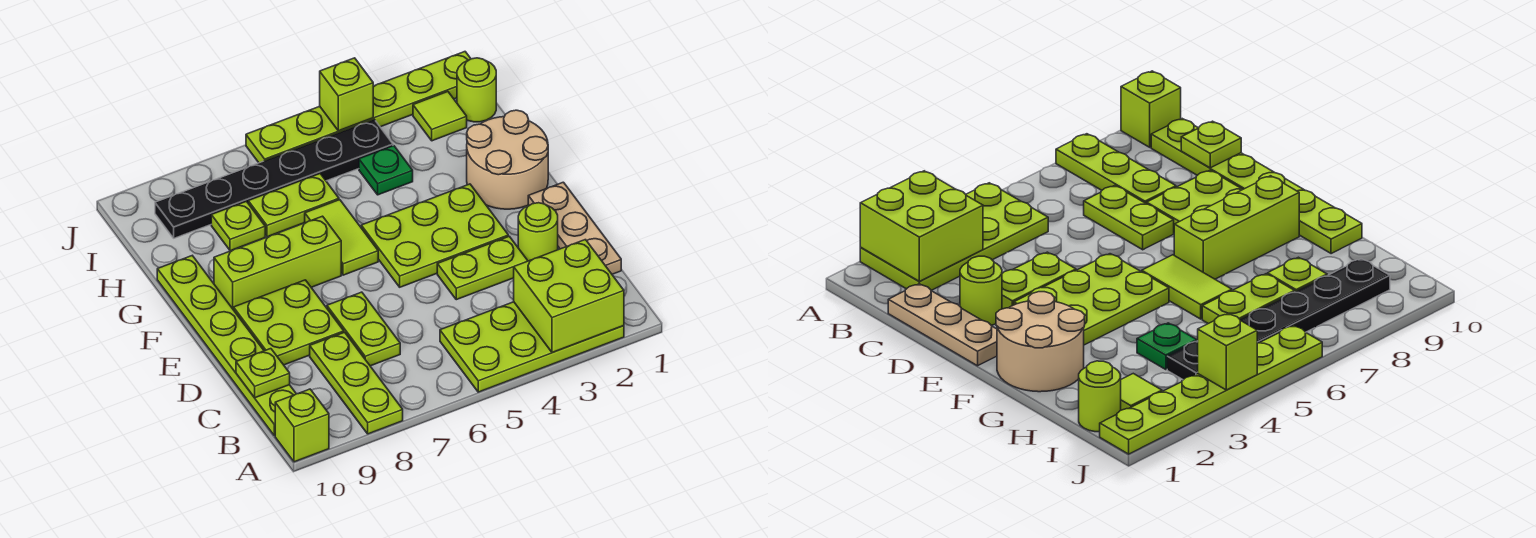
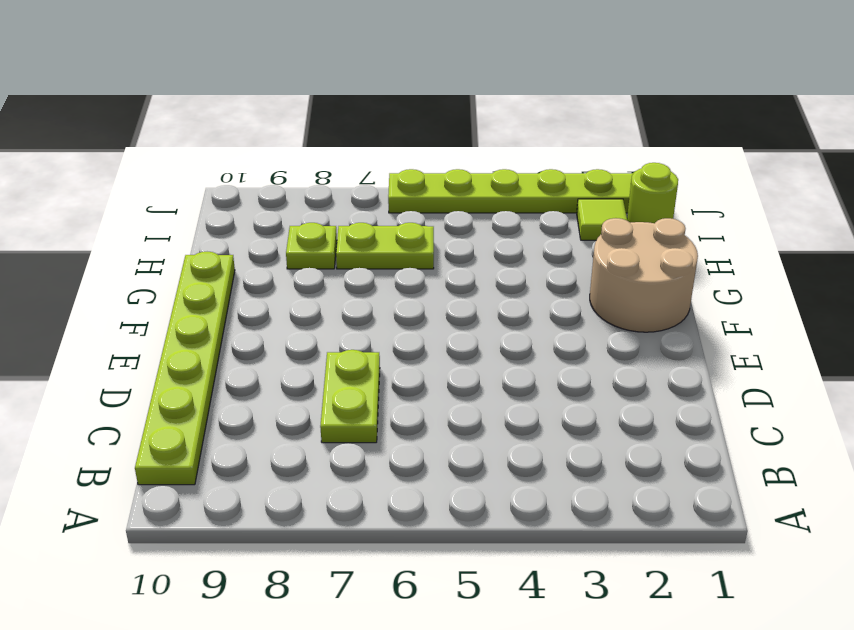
none -> lime plate A2:B5 level 1
none -> lime plate A8:C8 level 1
none -> lime brick A10 level 1

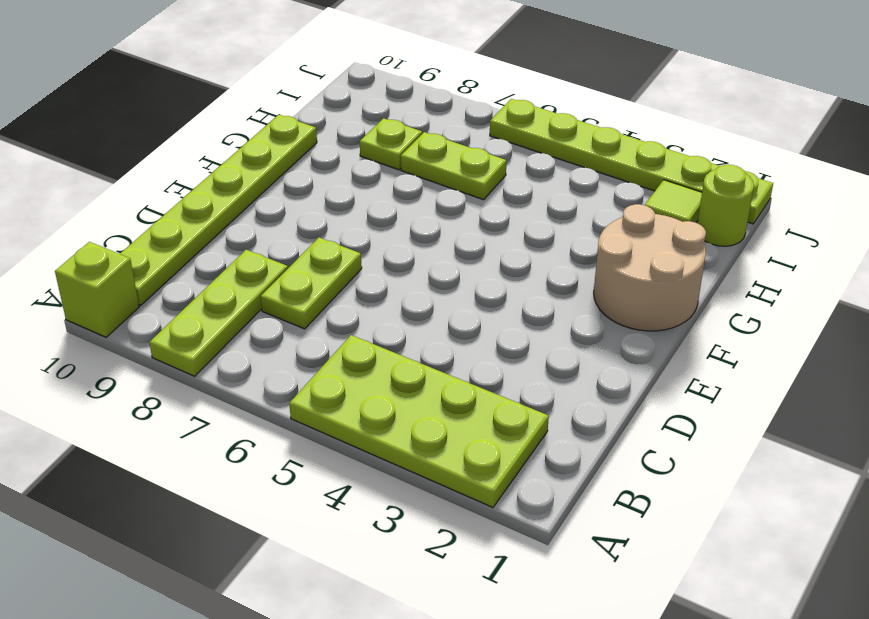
none -> tan plate C1:E1 level 1
none -> lime round brick D2 level 1
none -> lime plate D3:D4 level 1

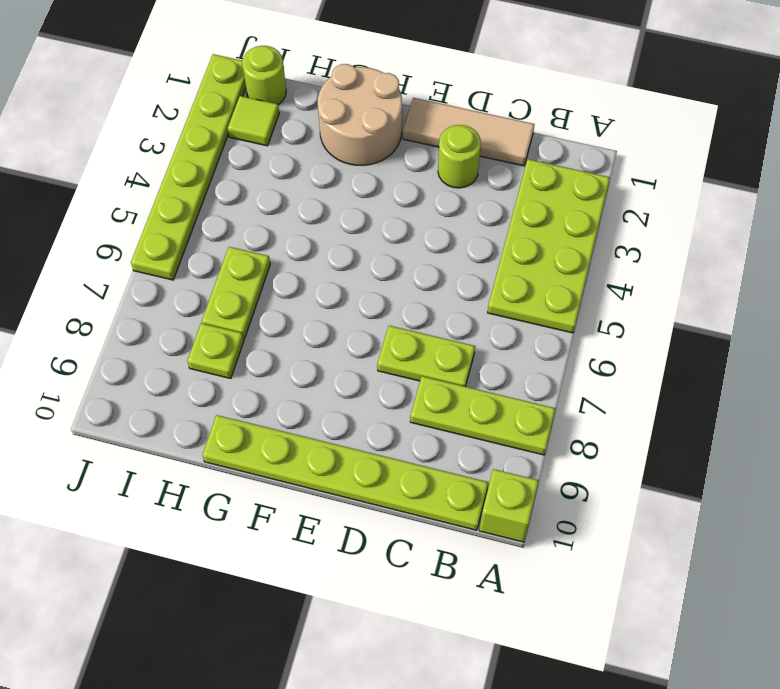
tan tile C1:E1 level 1 -> tan plate C1:E1 level 1
none -> lime plate D3:D4 level 1
none -> lime plate D8:E9 level 1
none -> lime plate E3:F5 level 1

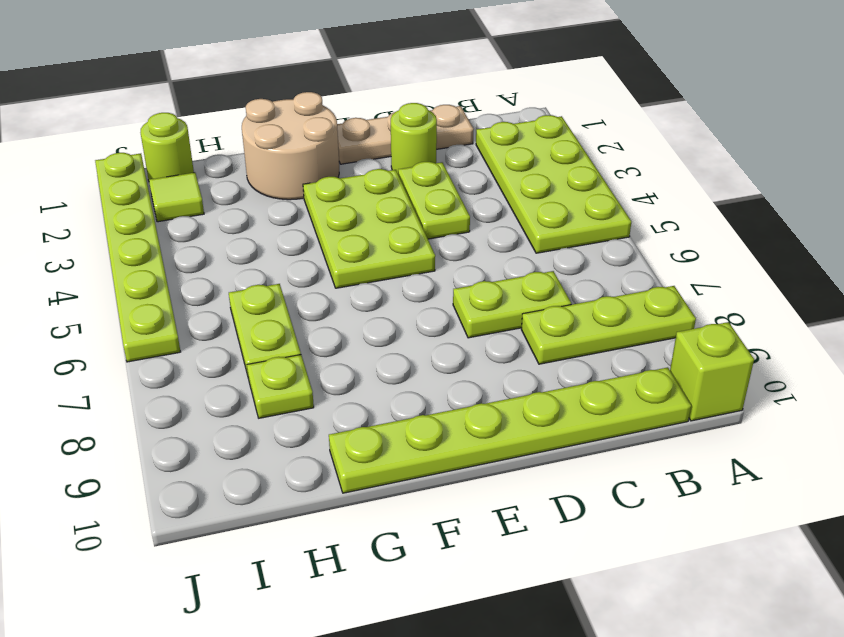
none -> lime plate D8:E9 level 1
none -> lime tile F6:G6 level 1
none -> lime brick F7:F9 level 1

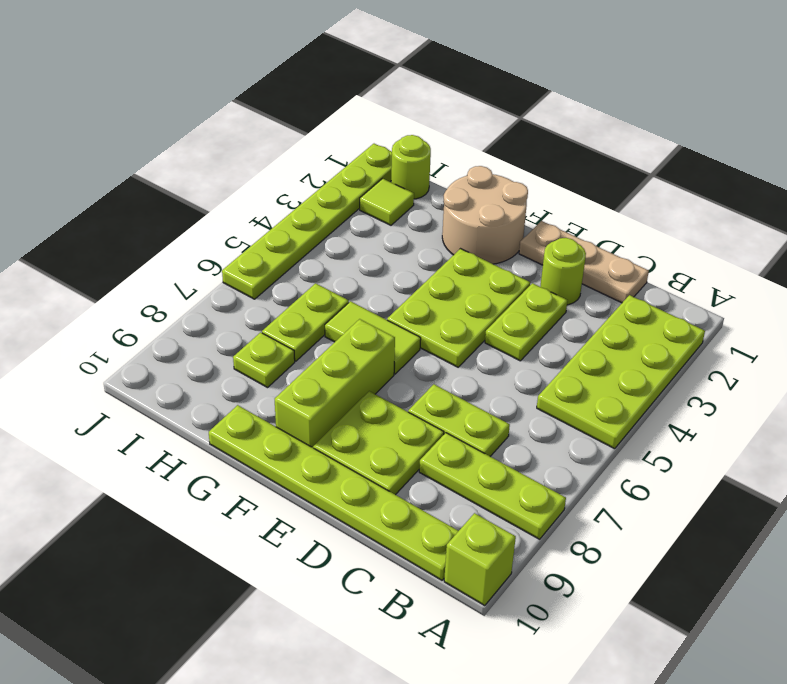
none -> green plate H4 level 1
none -> black plate I4:I9 level 1
none -> lime brick A2:B3 level 2

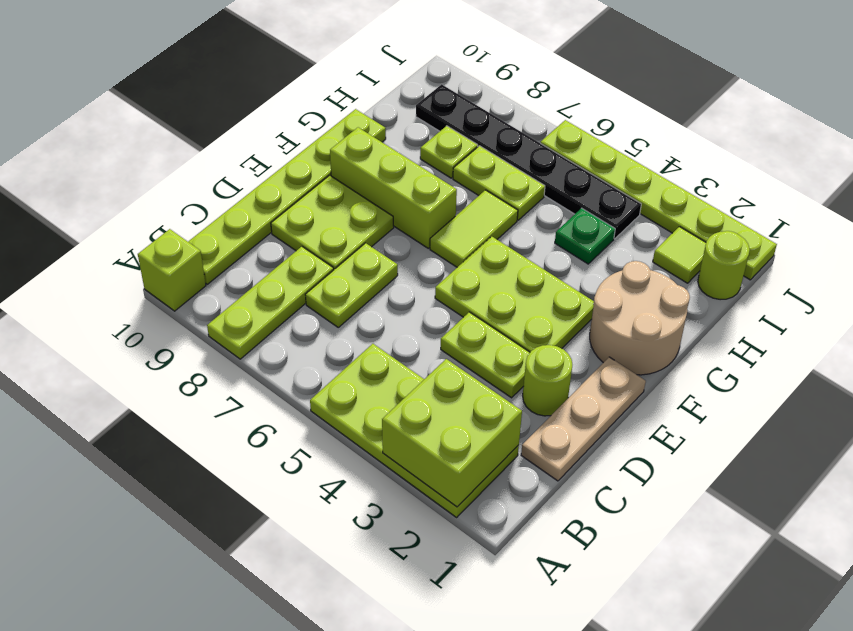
none -> lime plate C10 level 2
none -> lime brick J4 level 2

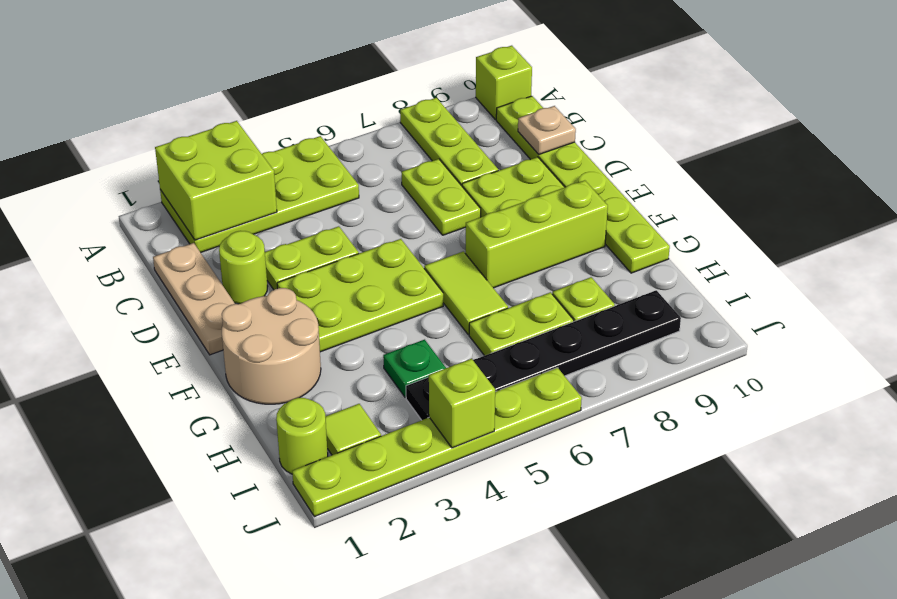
tan plate C10 level 2 -> lime plate C10 level 2

